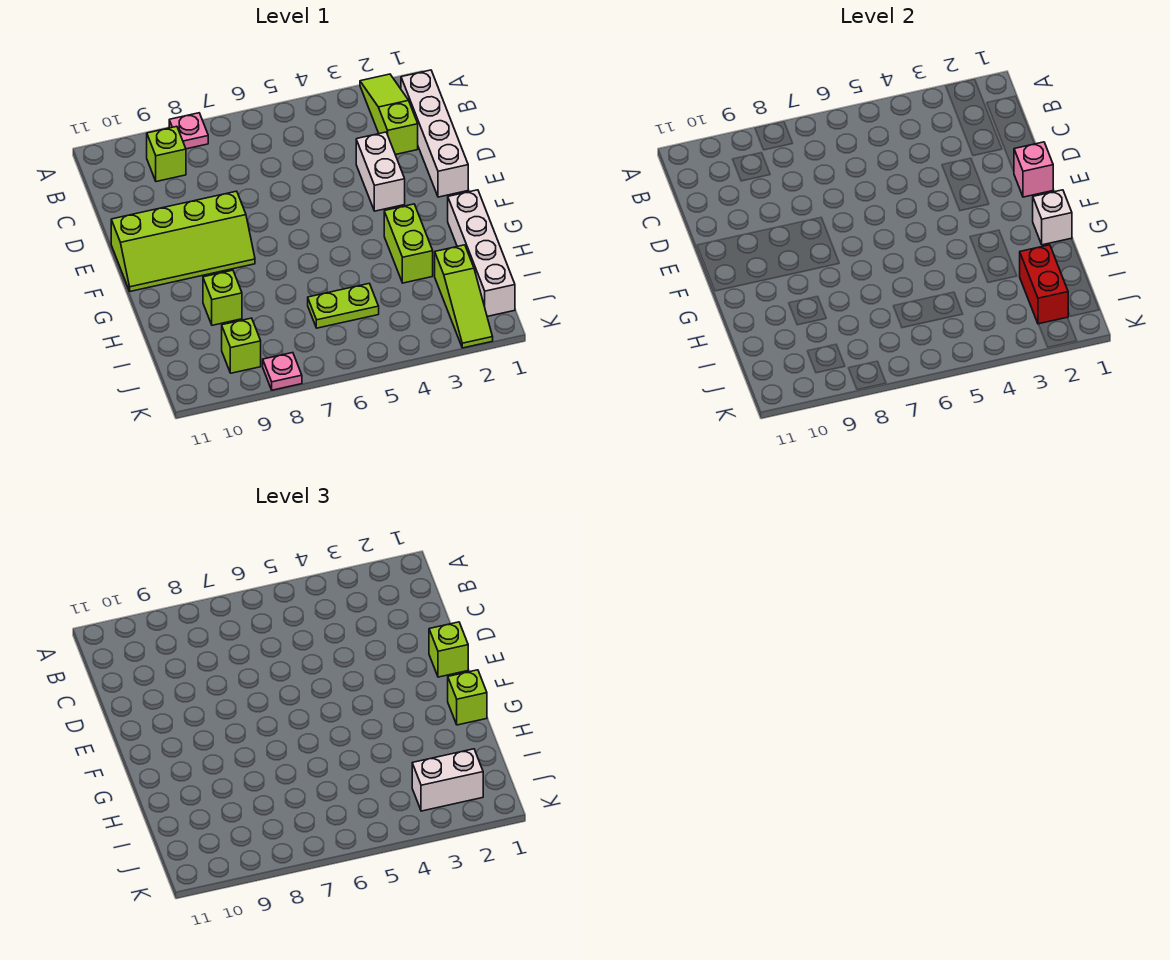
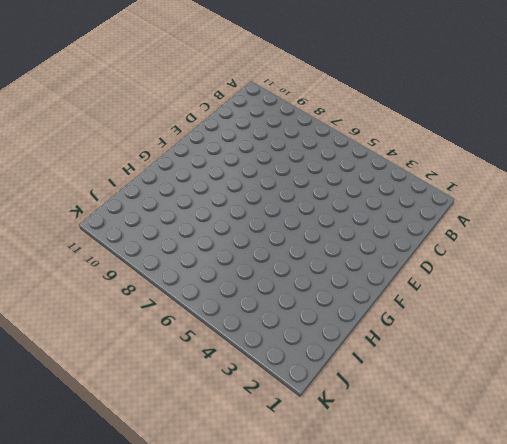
none -> lime slope A2:C2 level 1 top C
none -> pink plate A8 level 1
none -> white brick B1:E1 level 1

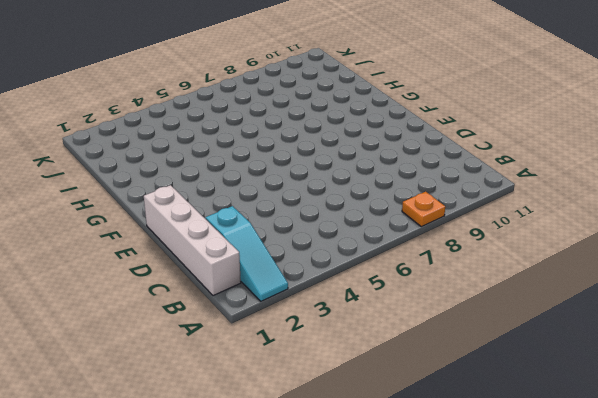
cyan slope A2:C2 level 1 top C -> lime slope A2:C2 level 1 top C
orange plate A8 level 1 -> pink plate A8 level 1
none -> lime brick B9 level 1
none -> white brick D3:E3 level 1
none -> lime slope E8:F11 level 1 top E

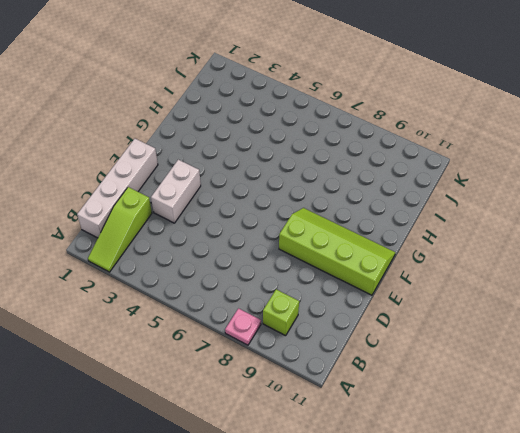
none -> white brick G1:J1 level 1
none -> lime brick G3:H3 level 1
none -> lime brick H9 level 1

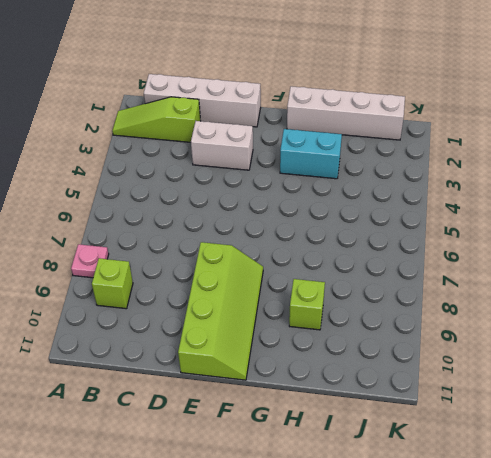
cyan brick G3:H3 level 1 -> lime brick G3:H3 level 1
none -> lime slope I2:K2 level 1 top I
none -> lime plate I5:I6 level 1
none -> lime brick J9 level 1

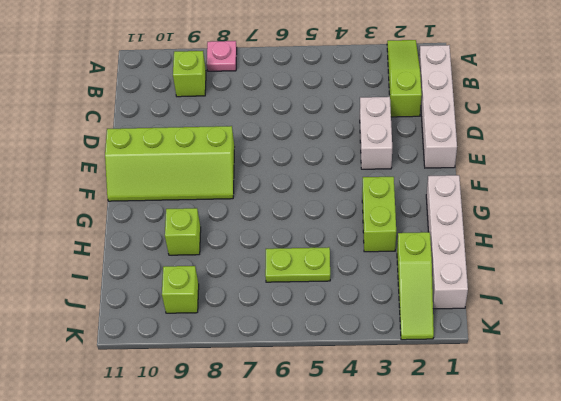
none -> pink plate K8 level 1
none -> pink brick E1 level 2
none -> white brick G1 level 2

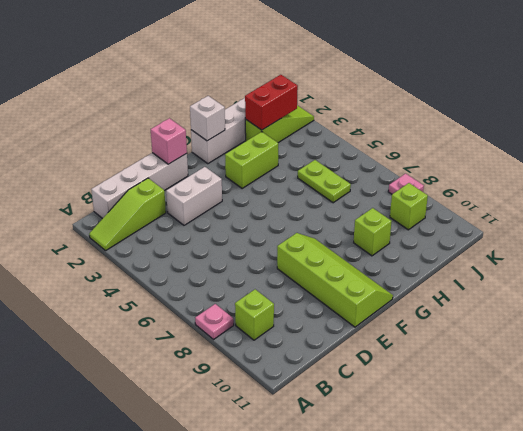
none -> lime brick E1 level 3
none -> lime brick G1 level 3
none -> white brick J2:J3 level 3

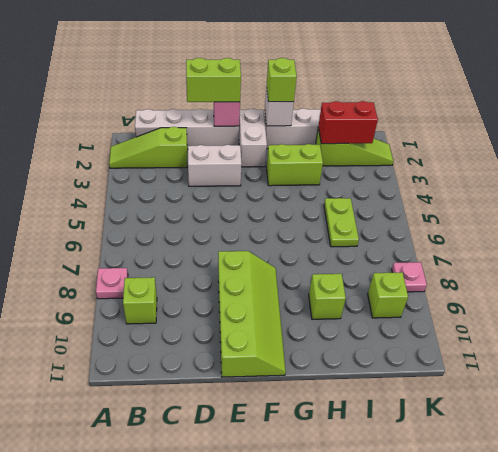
lime brick D1:E1 level 3 -> lime brick E1 level 3
white brick F1:F2 level 1 -> white brick J2:J3 level 3

